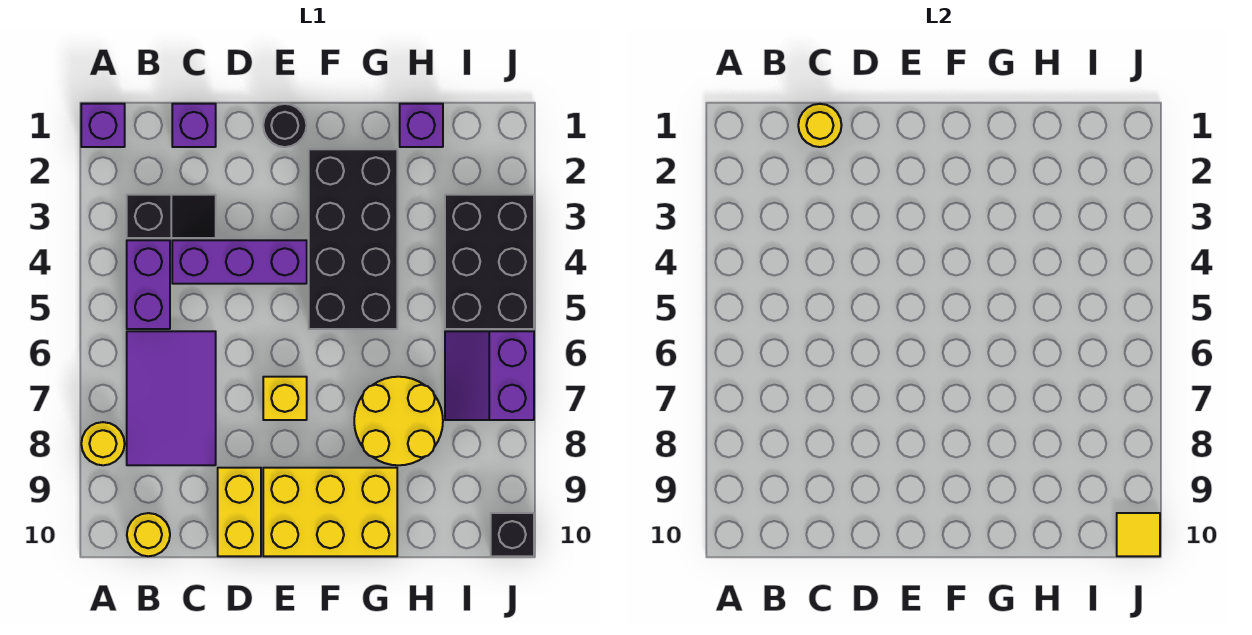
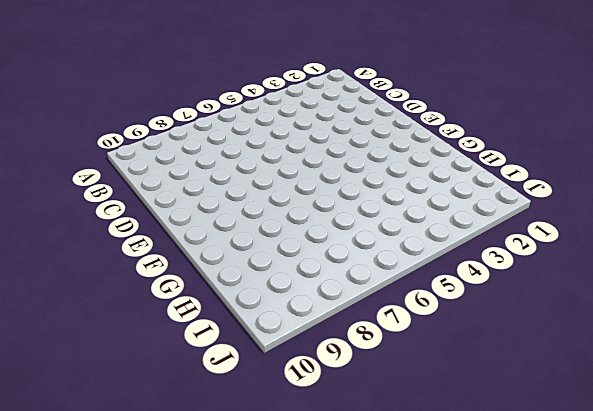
none -> purple brick A1 level 1
none -> yellow round brick A8 level 1
none -> black slope B3:C3 level 1 top B

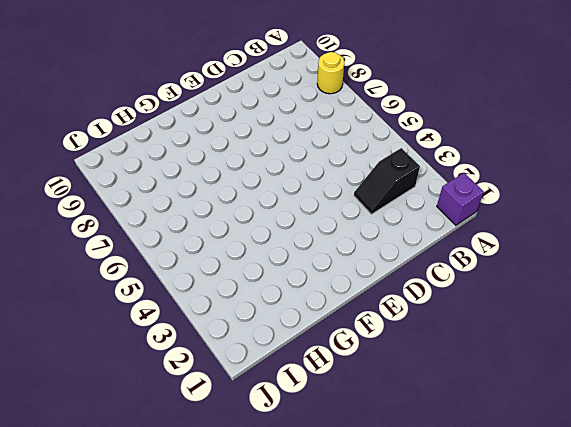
none -> purple brick B4:B5 level 1
none -> purple tile B6:C8 level 1
none -> yellow round brick B10 level 1

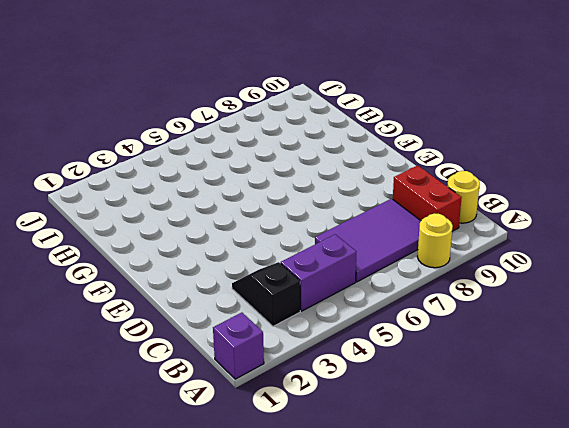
red brick B9:C9 level 1 -> none
none -> purple brick C1 level 1
none -> purple brick C4:E4 level 1
none -> yellow brick D9:D10 level 1

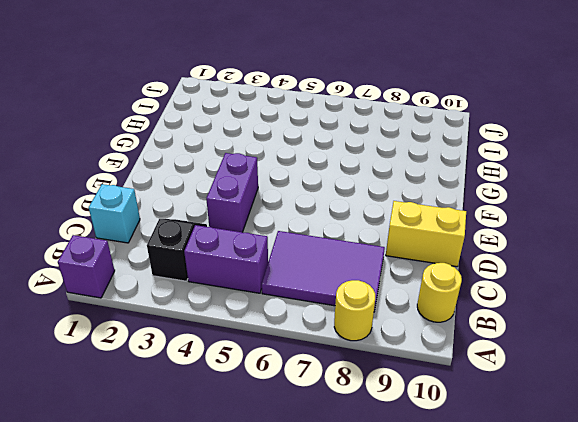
cyan brick C1 level 1 -> purple brick C1 level 1
purple brick D4:E4 level 1 -> purple brick C4:E4 level 1
none -> black round brick E1 level 1
none -> yellow brick E7 level 1
none -> yellow brick E9:G10 level 1

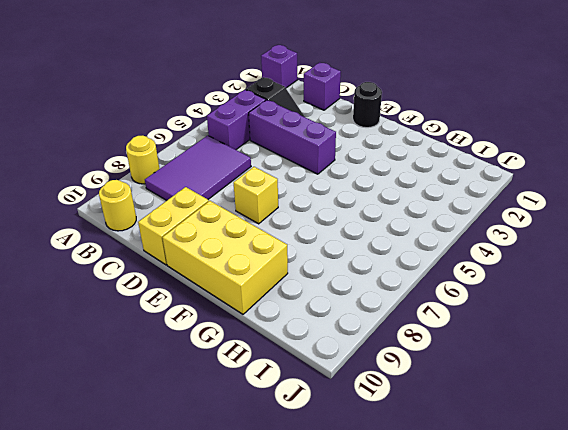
none -> black brick F2:G5 level 1
none -> yellow round brick G7:H8 level 1
none -> purple brick H1 level 1

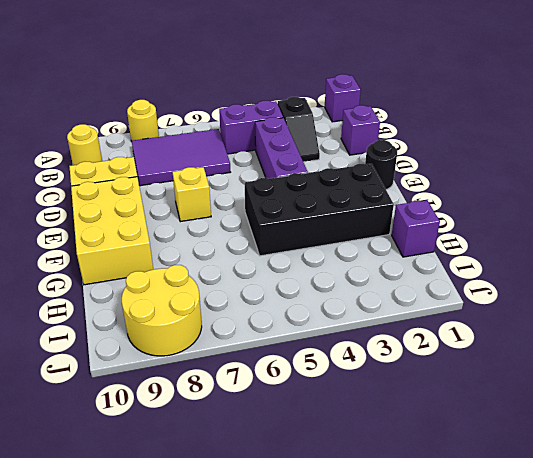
yellow round brick I8:J9 level 1 -> yellow round brick G7:H8 level 1
none -> black brick I3:J5 level 1
none -> purple slope I6:J7 level 1 top J
none -> black brick J10 level 1

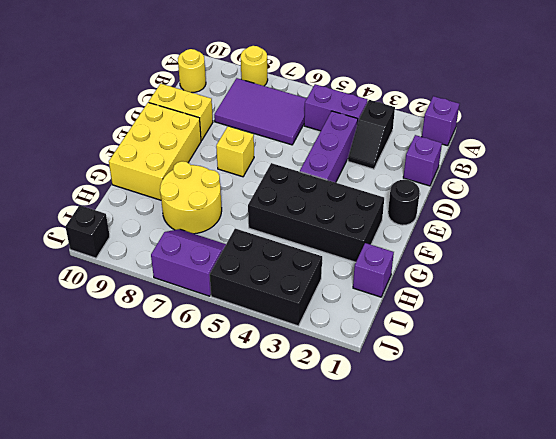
none -> yellow round brick C1 level 2
none -> yellow tile J10 level 2

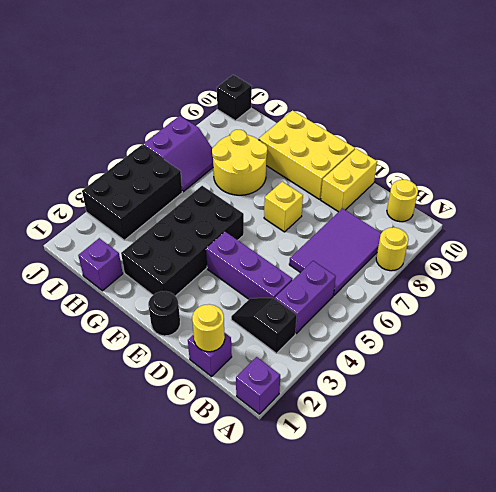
none -> yellow tile J10 level 2

